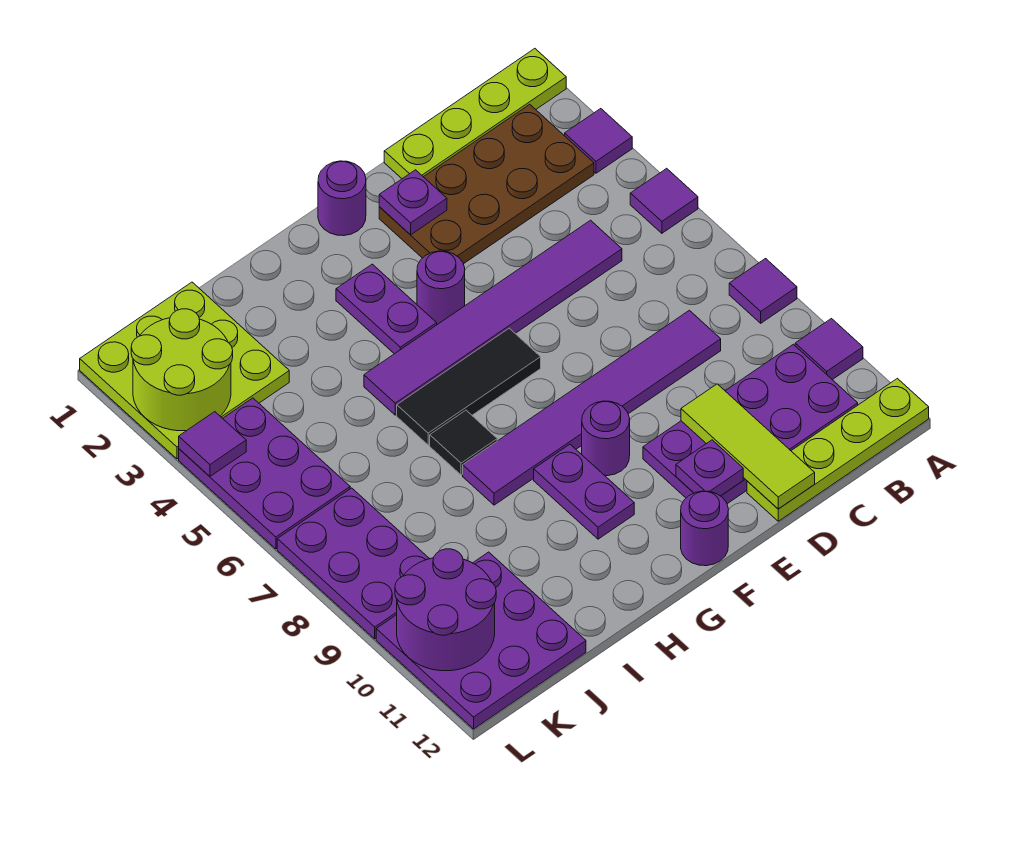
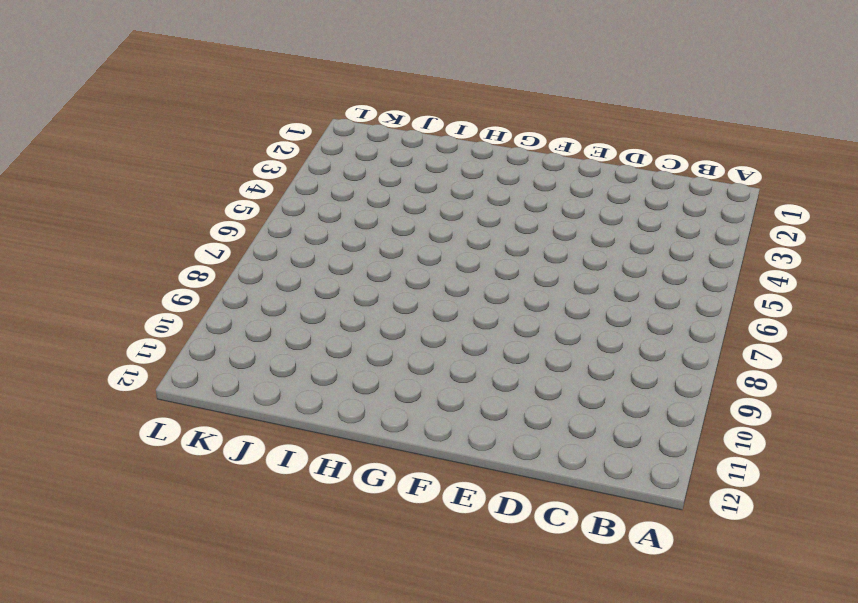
none -> lime plate A1:D1 level 1
none -> purple tile A3 level 1
none -> purple tile A5 level 1

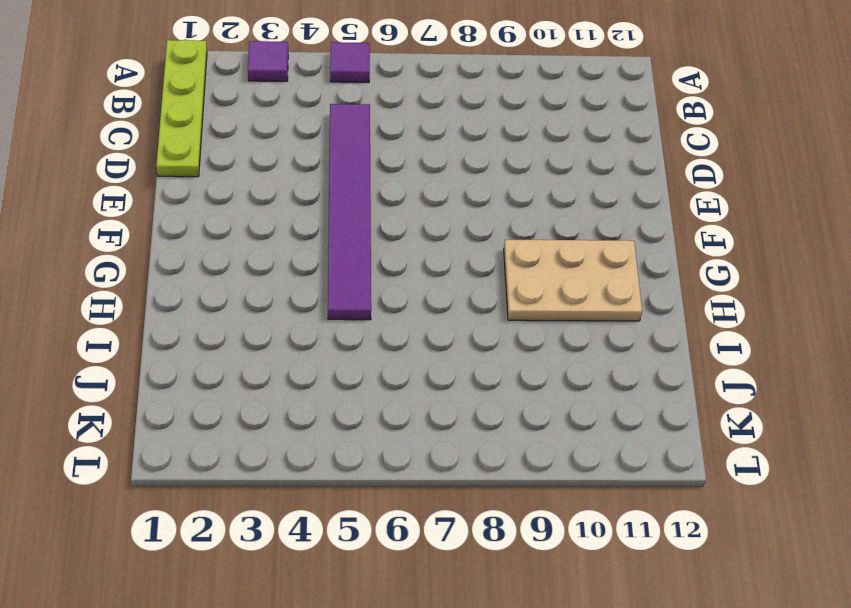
tan plate G9:H11 level 1 -> purple plate G9:G10 level 1
none -> purple tile A8 level 1
none -> purple tile A10 level 1
none -> lime plate A12:D12 level 1

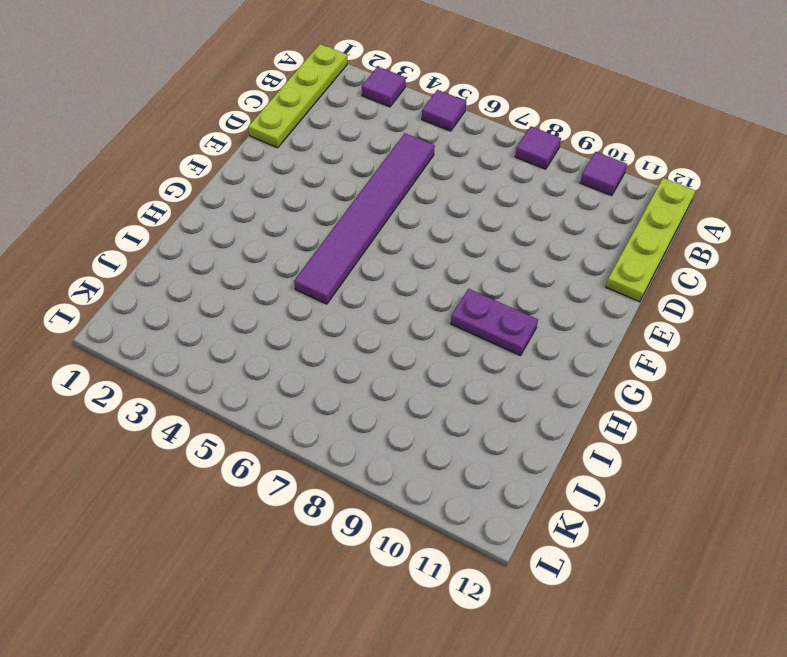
none -> brown plate B2:E3 level 1
none -> purple plate B10:E11 level 1
none -> purple tile C8:H8 level 1

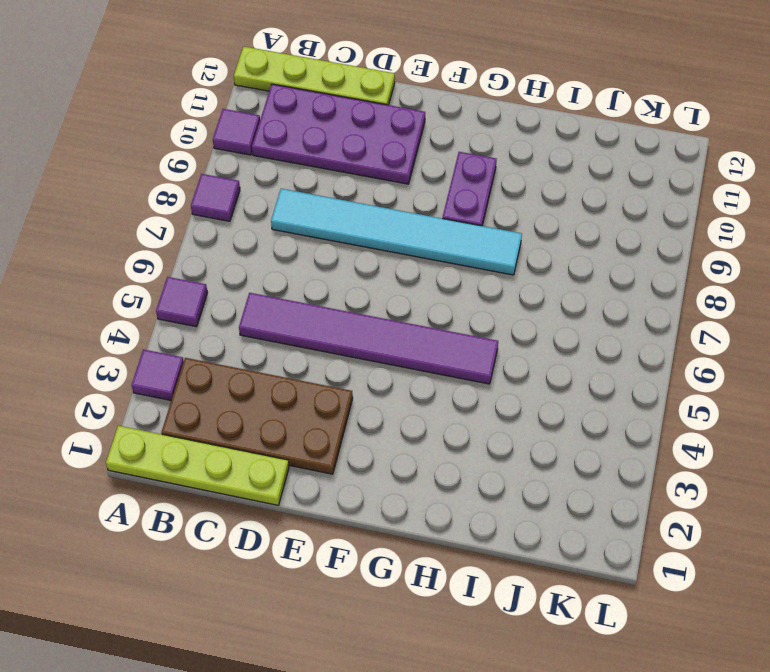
cyan tile C8:H8 level 1 -> purple tile C8:H8 level 1
none -> purple round brick F1 level 1
none -> purple round brick F4 level 1
none -> black tile F6:H6 level 1

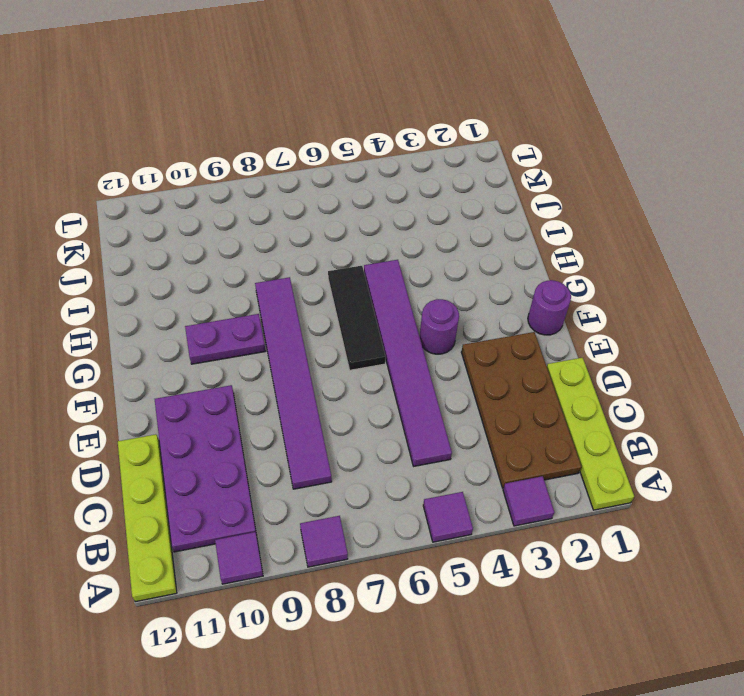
none -> purple round brick F9 level 1
none -> purple round brick F12 level 1
none -> purple plate G3:G4 level 1

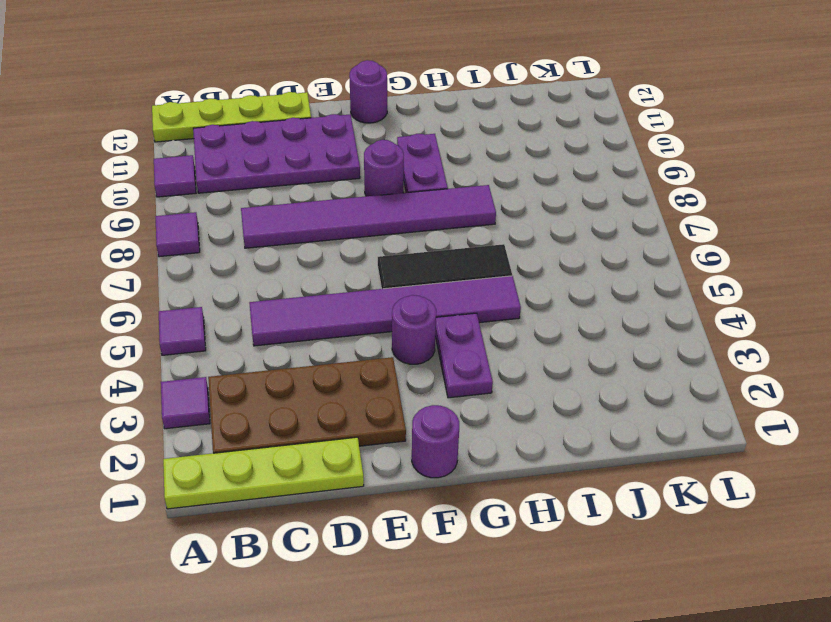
none -> black tile H7 level 1
none -> lime plate J1:L3 level 1
none -> purple plate J10:L12 level 1

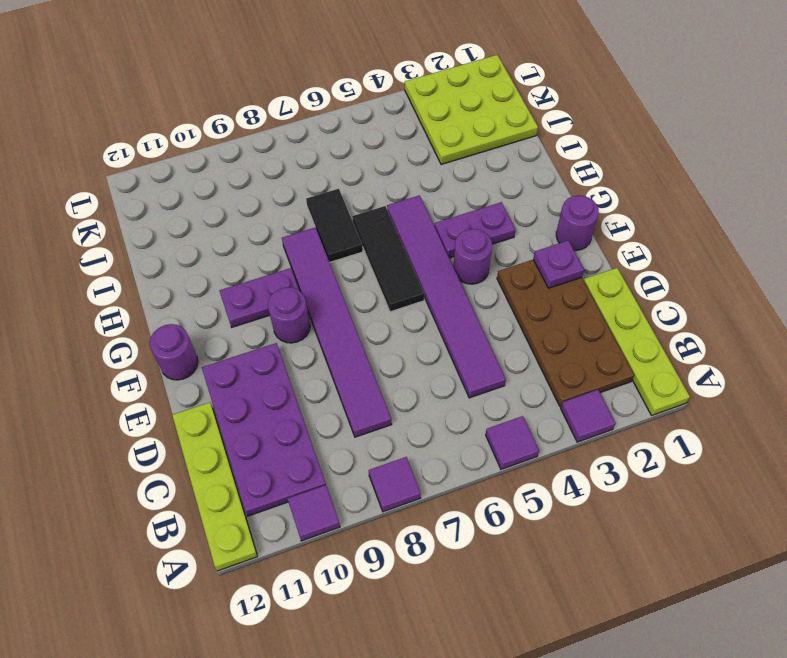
black tile H7:I7 level 1 -> black tile H7 level 1
none -> purple plate J10:L12 level 1
none -> purple plate K4:L6 level 1
none -> purple plate K7:L9 level 1

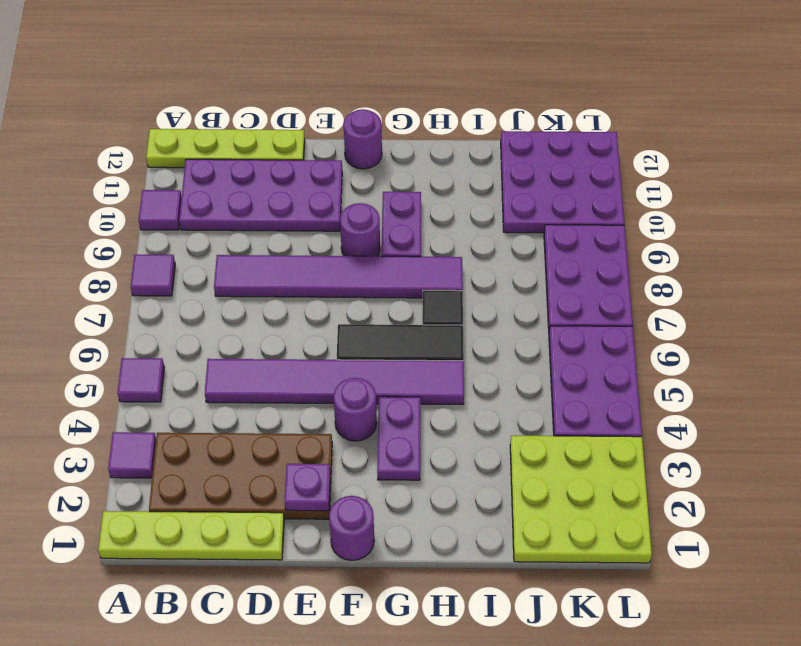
none -> lime tile D10:D12 level 2
none -> purple plate E11 level 2
none -> lime round brick K2:L3 level 2

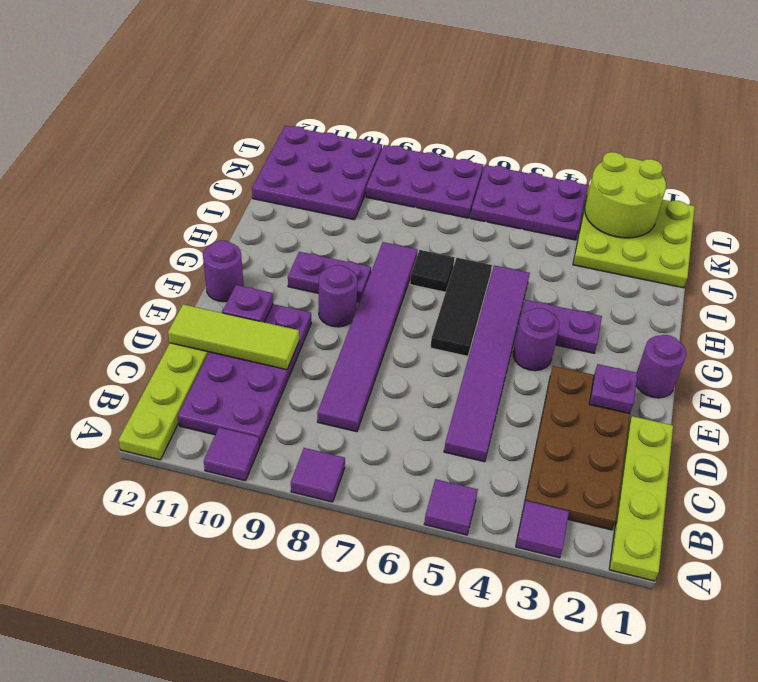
none -> purple round brick K10:L11 level 2
none -> purple tile L4 level 2

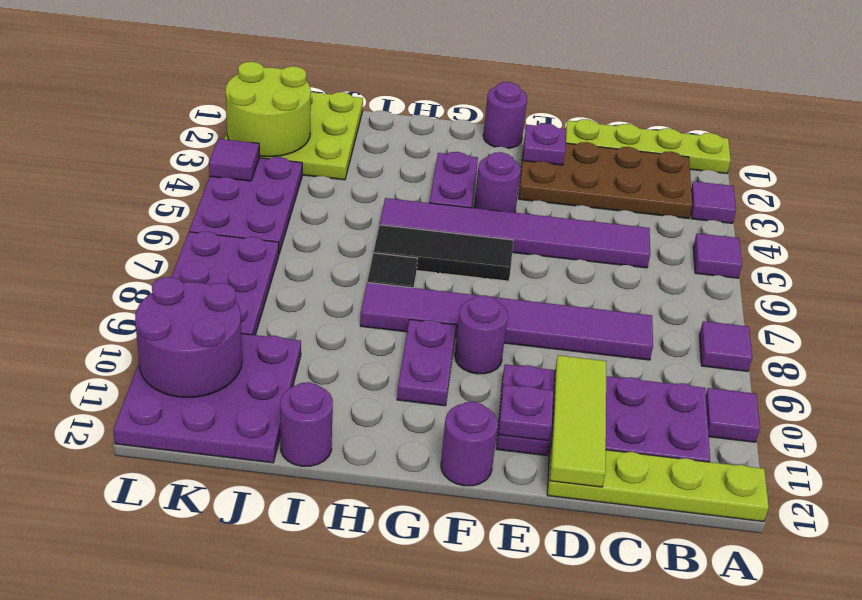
purple round brick I12 level 1 -> none

